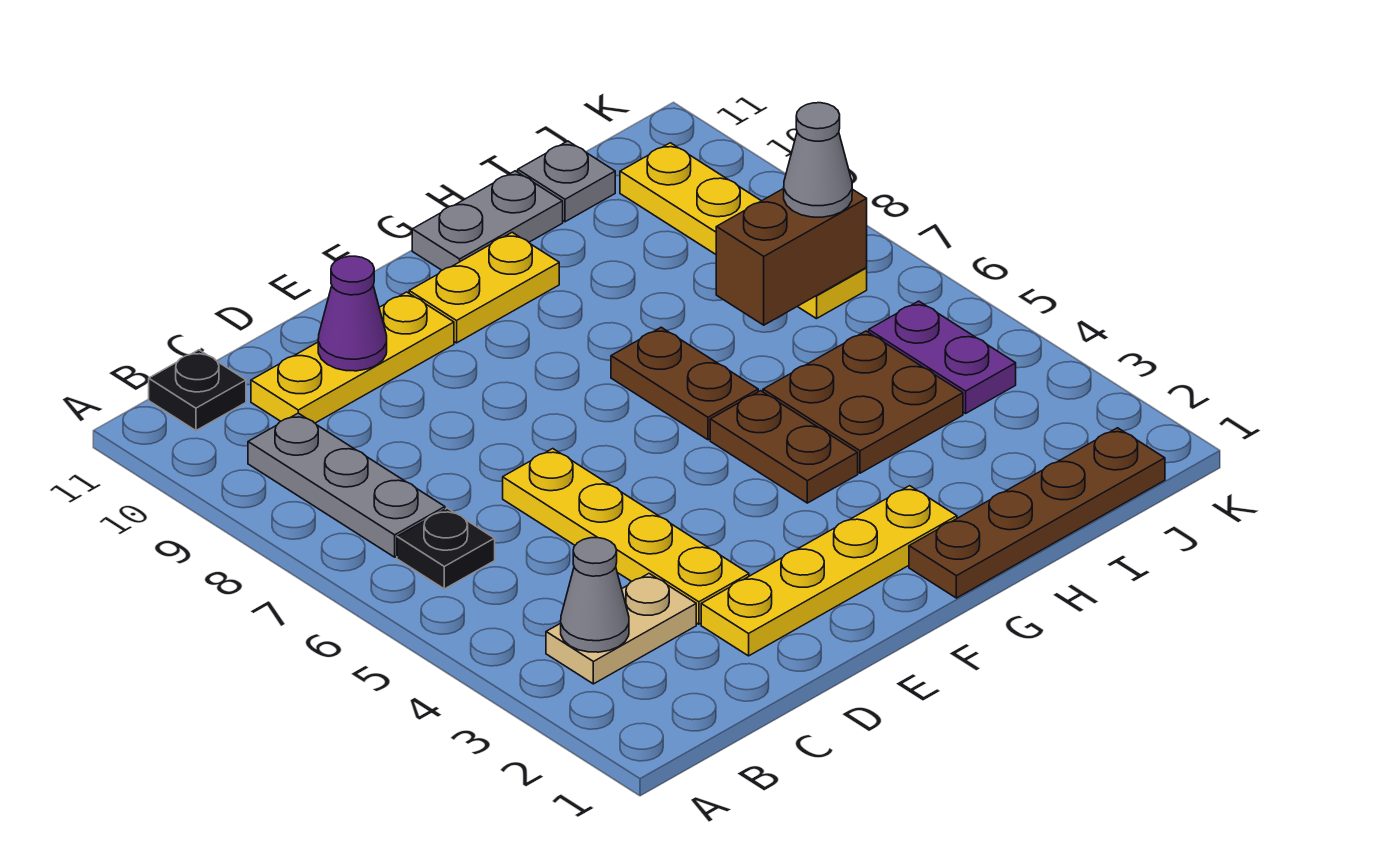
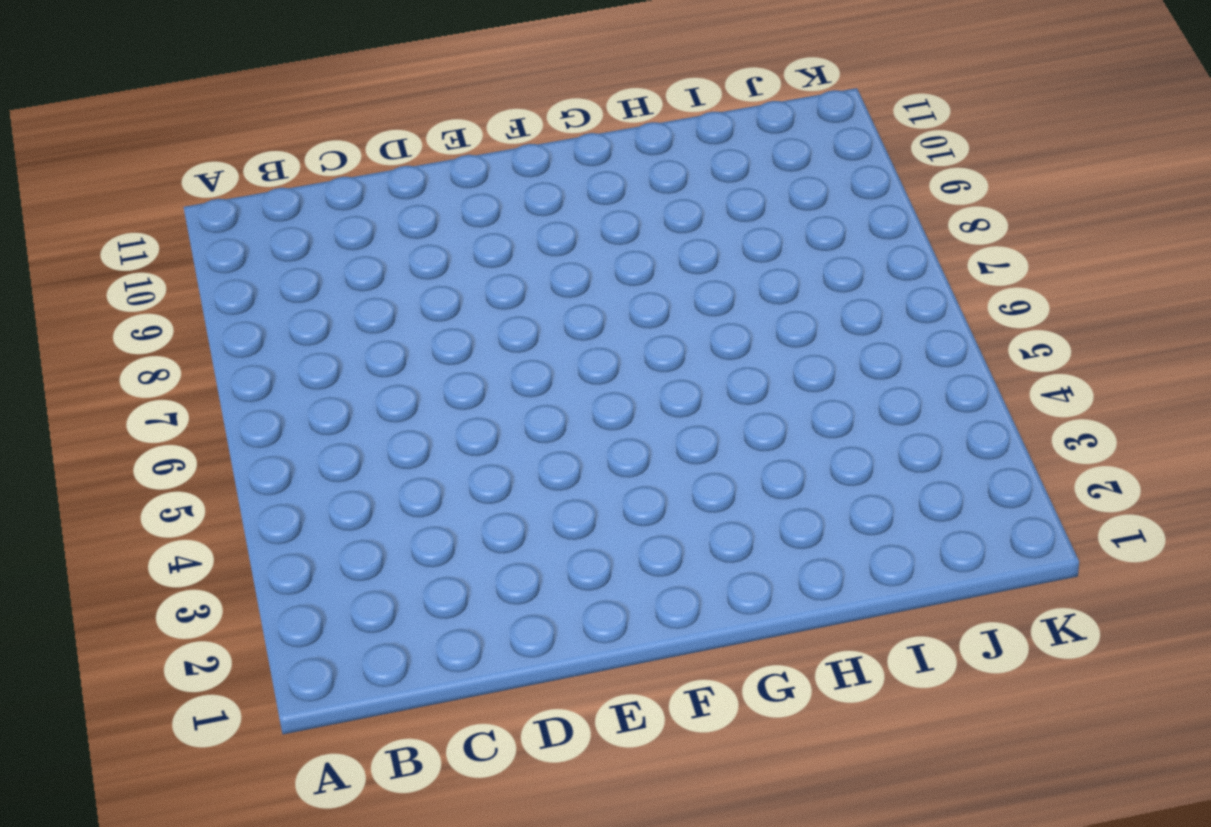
none -> tan plate B3:C3 level 1
none -> black plate B6 level 1
none -> grey plate B7:B9 level 1

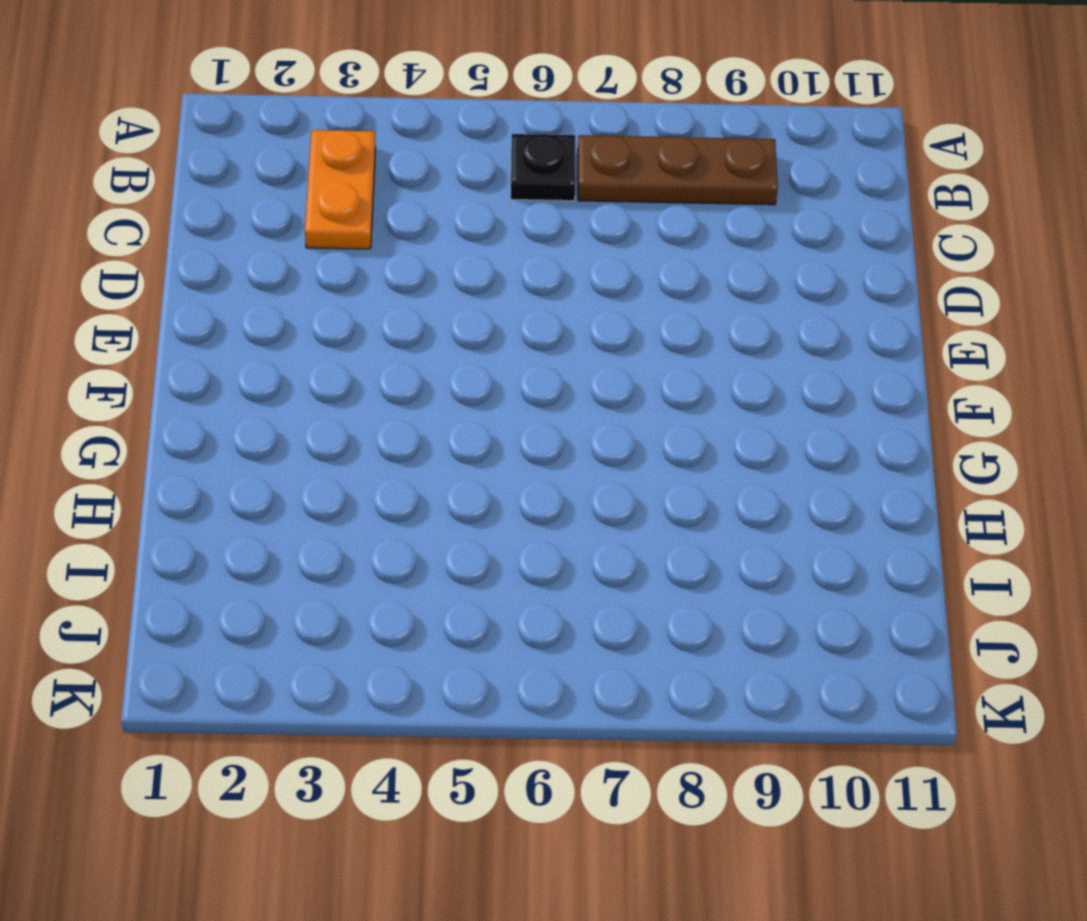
orange plate B3:C3 level 1 -> tan plate B3:C3 level 1
brown plate B7:B9 level 1 -> grey plate B7:B9 level 1
none -> black plate B11 level 1
none -> yellow plate C10:E10 level 1
none -> yellow plate D2:G2 level 1

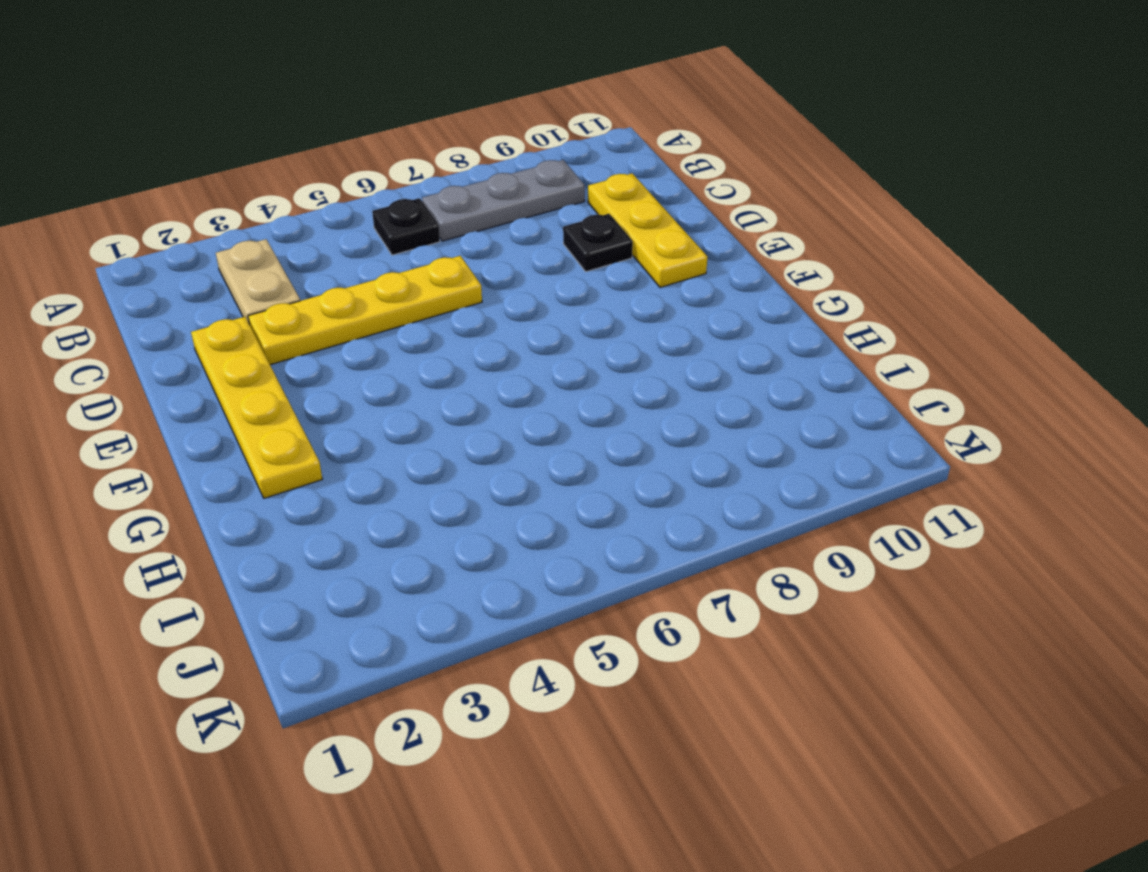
black plate D9 level 1 -> black plate B11 level 1
none -> yellow plate F10:G10 level 1
none -> brown plate G1:J1 level 1
none -> brown plate G4:G5 level 1

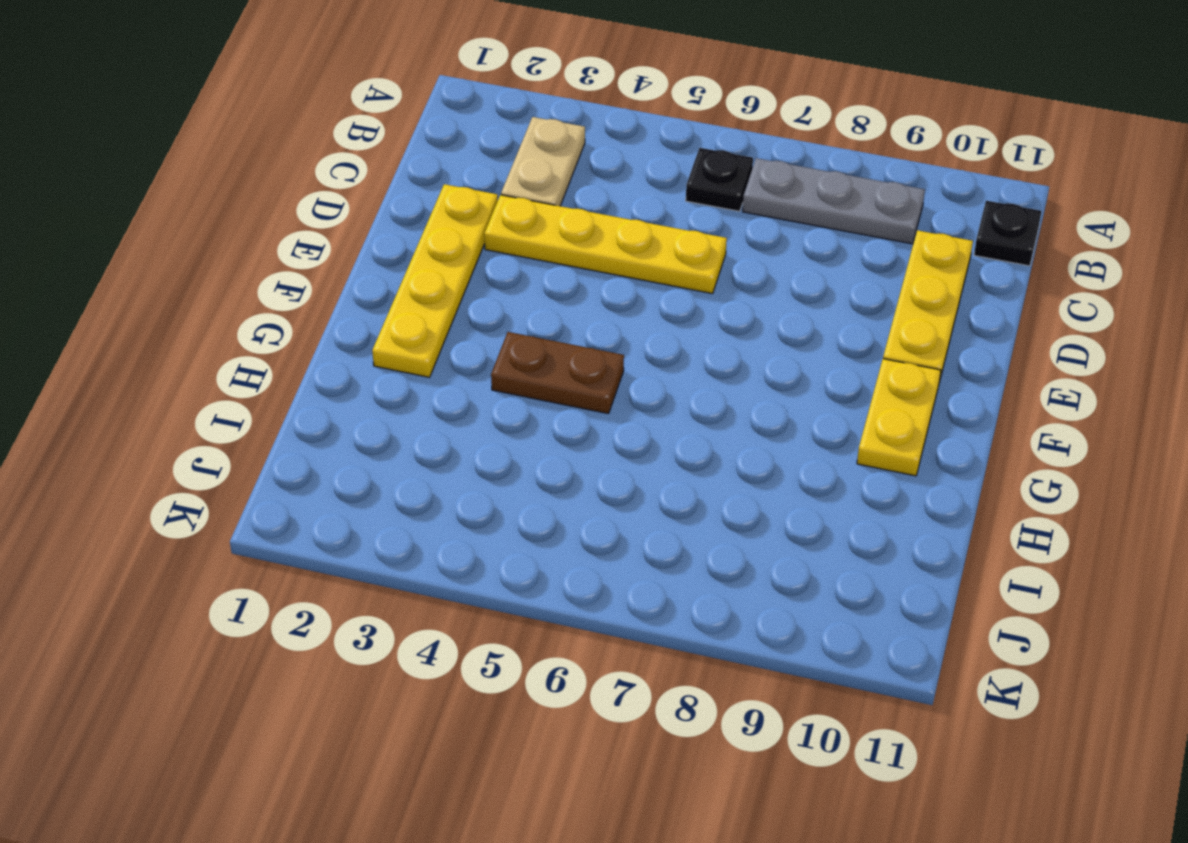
none -> brown plate G1:J1 level 1
none -> brown plate G6:G7 level 1
none -> grey plate G11:H11 level 1

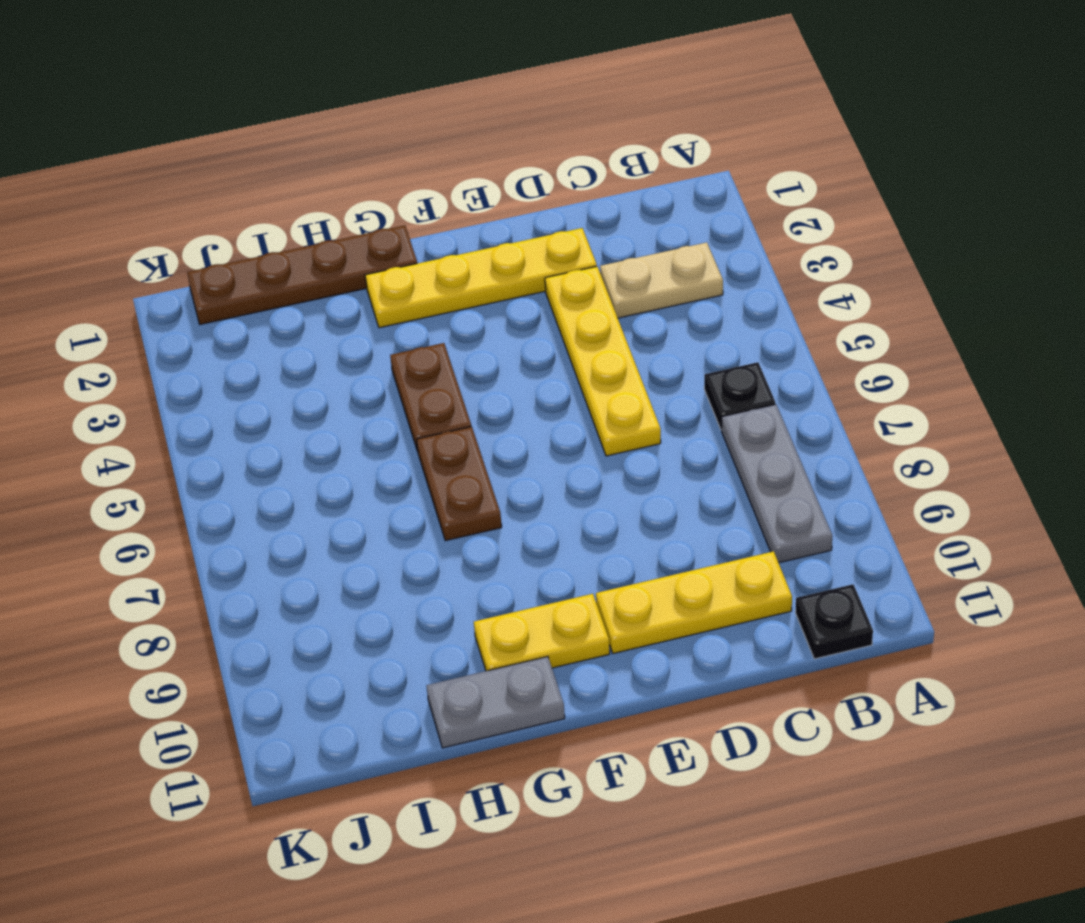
none -> brown plate H4:I5 level 1
none -> grey plate I11 level 1
none -> purple plate J4:J5 level 1

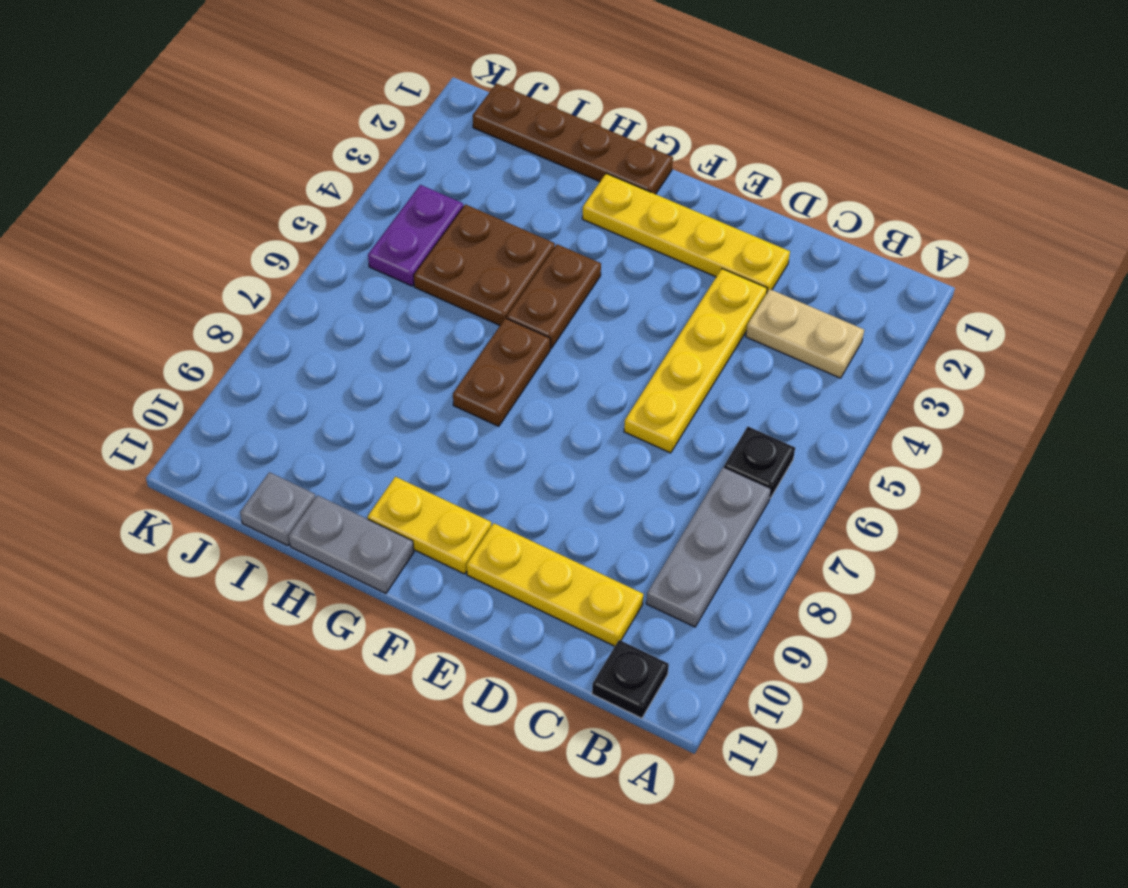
none -> yellow plate J7:J10 level 1
none -> grey cone B3 level 2
none -> purple cone D10 level 2

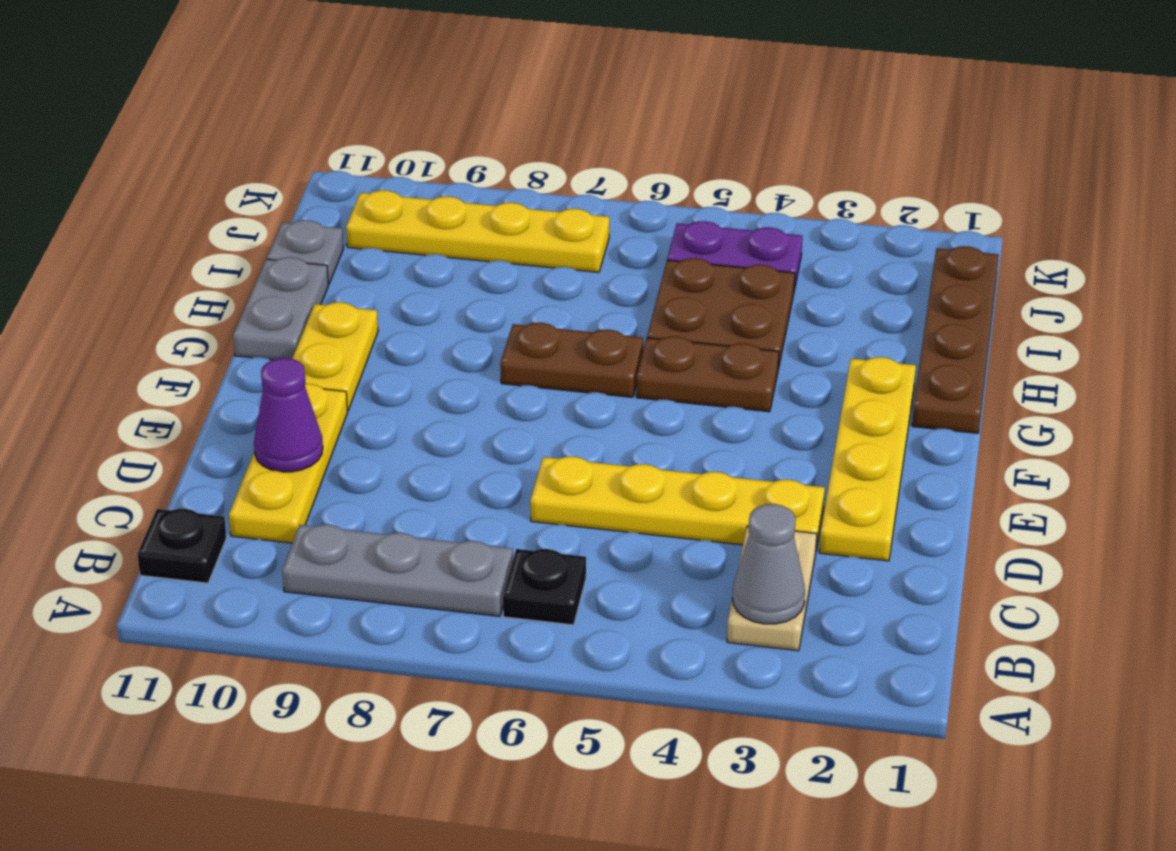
none -> brown brick I7:J7 level 2
none -> grey cone J7 level 3

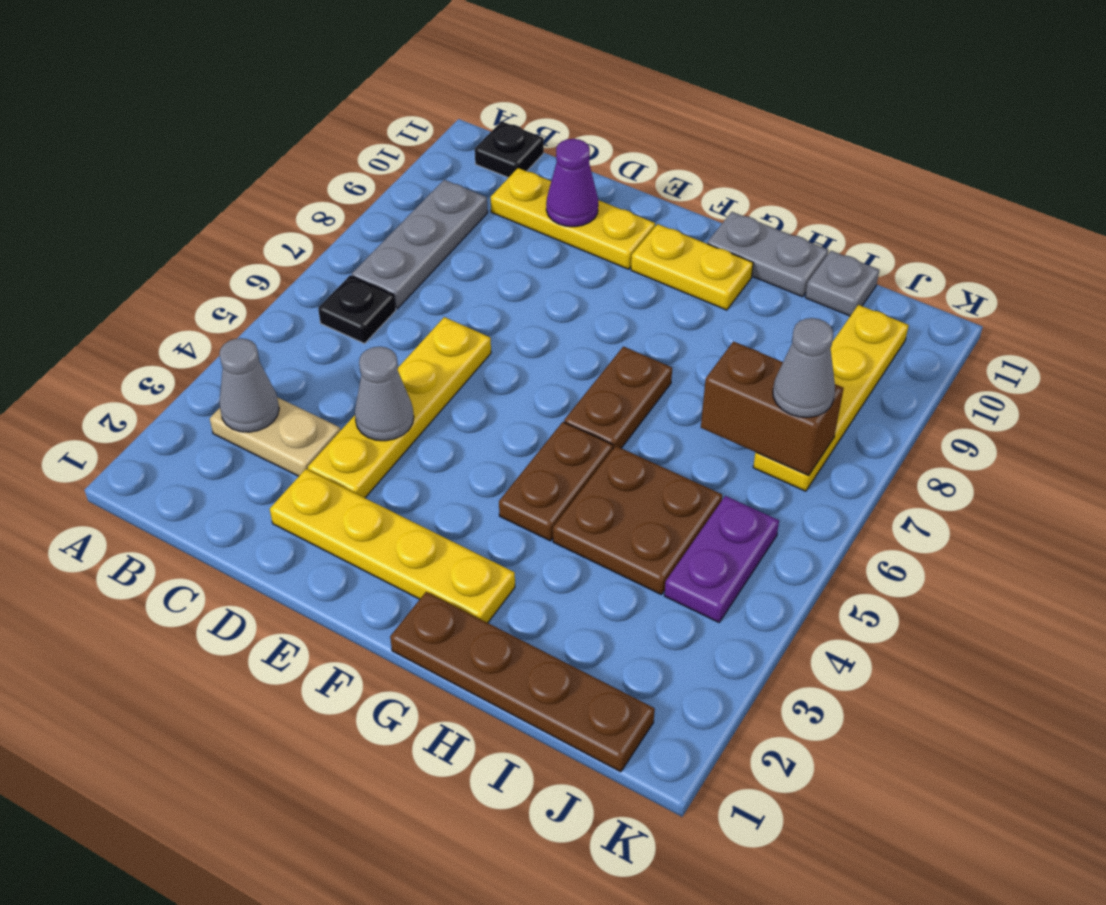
grey cone D4 level 2 -> none

